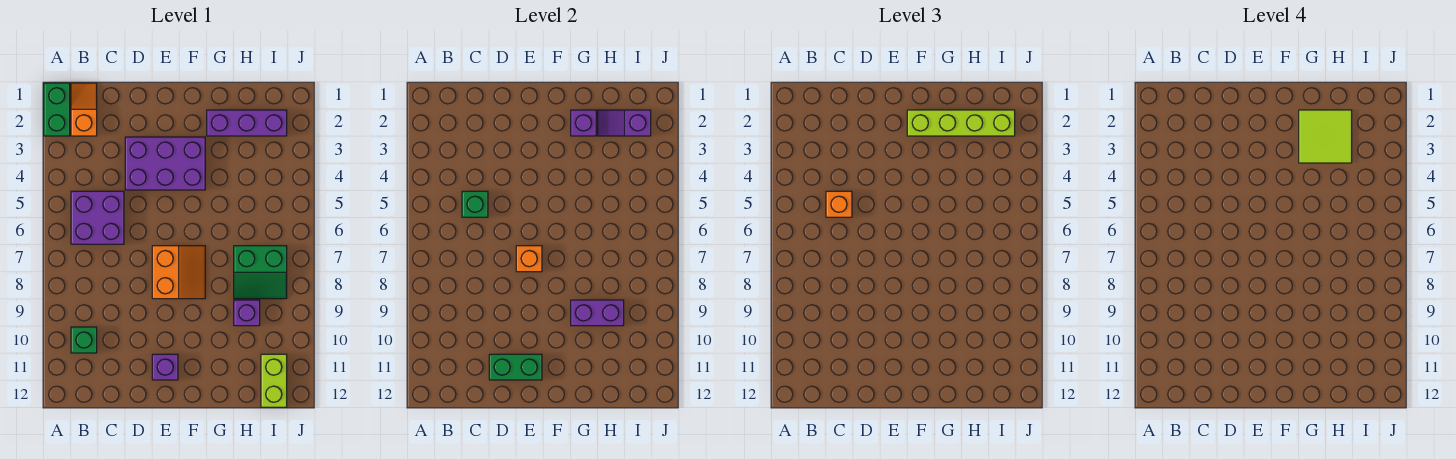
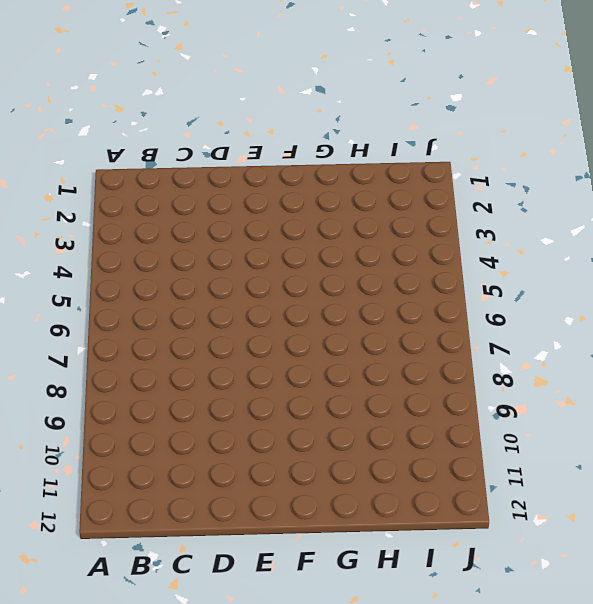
none -> green brick A1:A2 level 1
none -> orange slope B1:B2 level 1 top 2
none -> purple brick B5:C6 level 1

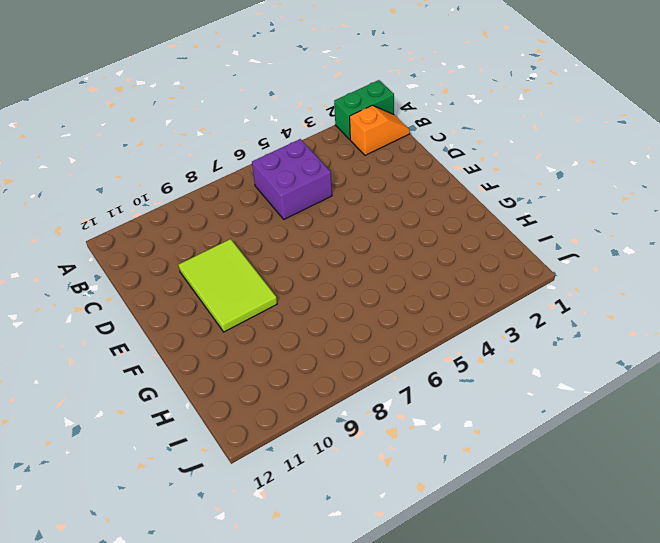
lime tile D9:F10 level 1 -> none
none -> green brick B10 level 1
none -> purple brick D3:F4 level 1
none -> orange slope E7:F8 level 1 top E

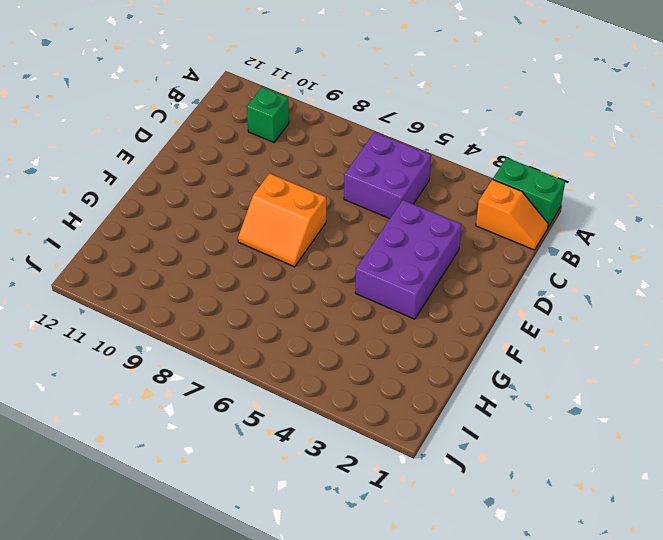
none -> purple brick E11 level 1
none -> purple brick G2:I2 level 1
none -> green slope H7:I8 level 1 top 7

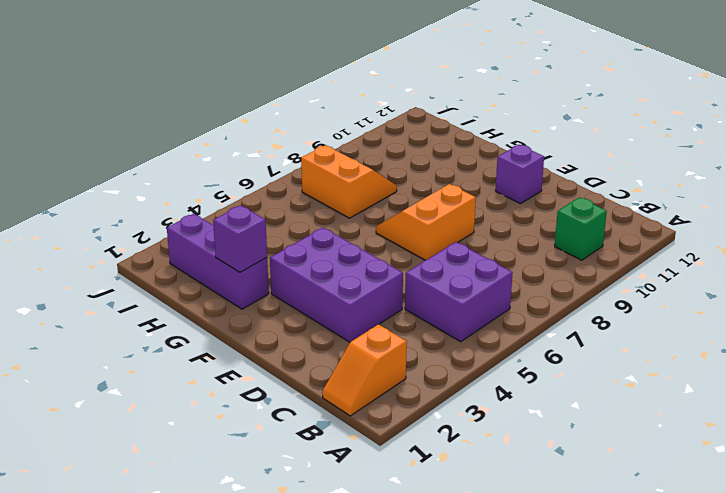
orange slope H7:I8 level 1 top 7 -> green slope H7:I8 level 1 top 7
none -> green brick A1:A2 level 1
none -> purple brick H9 level 1
none -> lime brick I11:I12 level 1

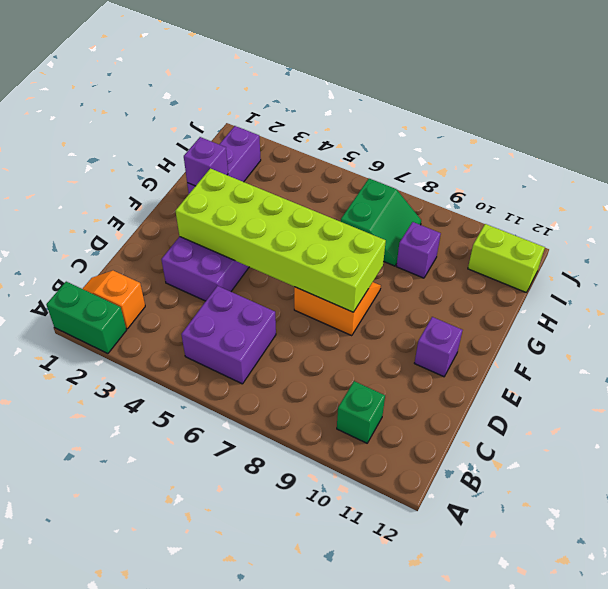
lime brick E3:F8 level 2 -> orange brick E7 level 2
none -> green brick C5 level 2
none -> green brick D11:E11 level 2
none -> purple brick G9:H9 level 2

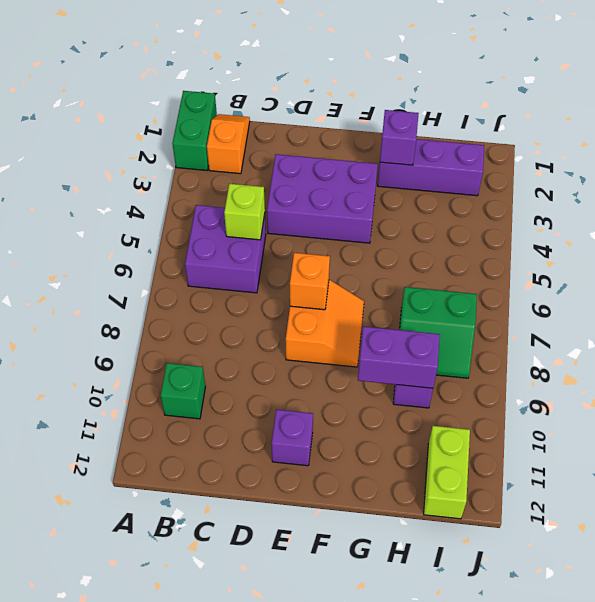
lime brick C5 level 2 -> green brick C5 level 2
none -> green brick D11:E11 level 2
none -> purple slope H2:I2 level 2 top I
none -> orange brick C5 level 3

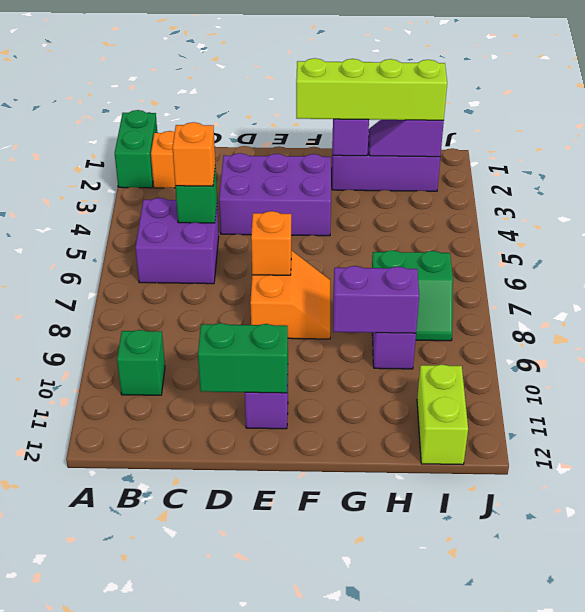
none -> lime tile G2:H3 level 4

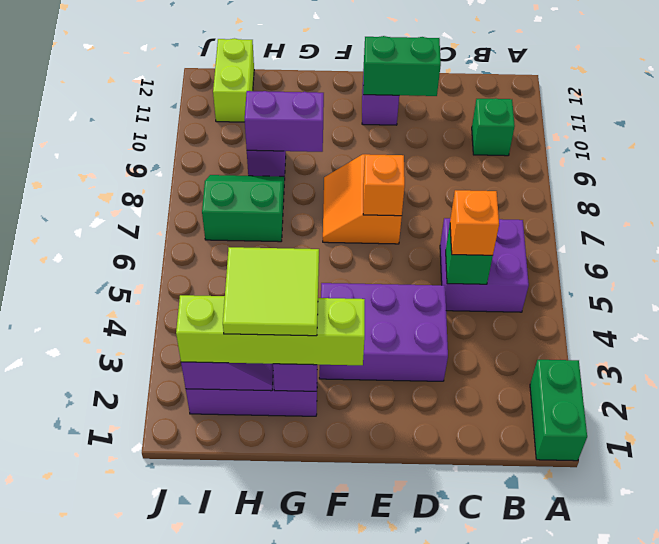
none -> orange slope B1:B2 level 1 top 2

